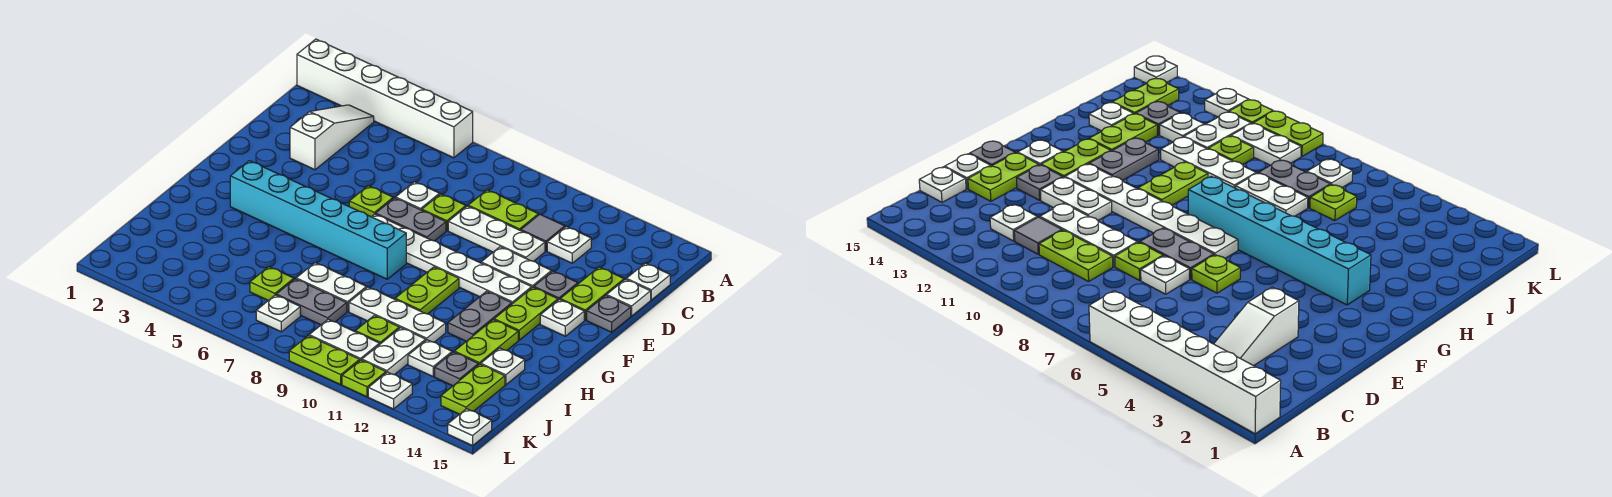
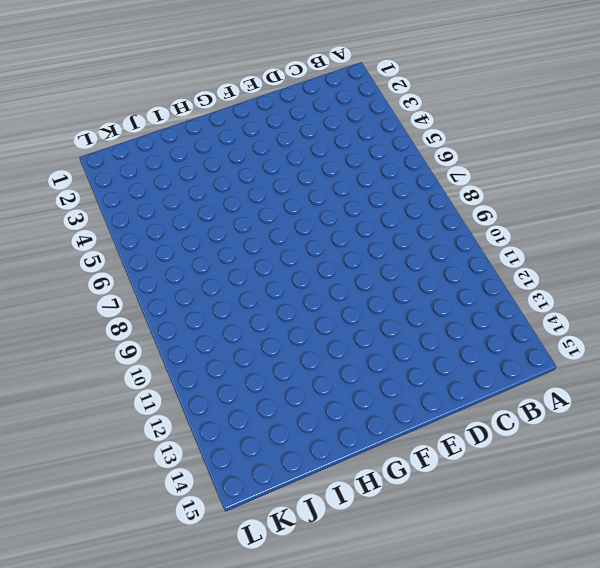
none -> white brick A1:A6 level 1
none -> white slope B3:D3 level 1 top D
none -> lime plate C9:C10 level 1
none -> grey tile C11 level 1

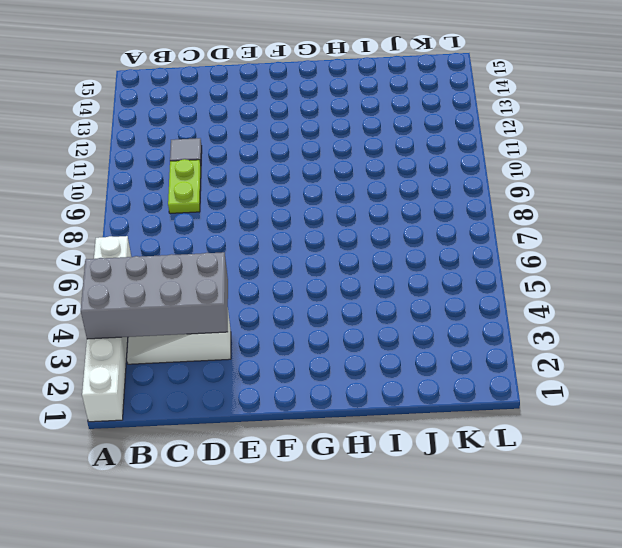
grey brick A3:D4 level 2 -> none
none -> white plate C12 level 1
none -> white plate C15 level 1
none -> white plate D7 level 1
none -> lime plate D8 level 1

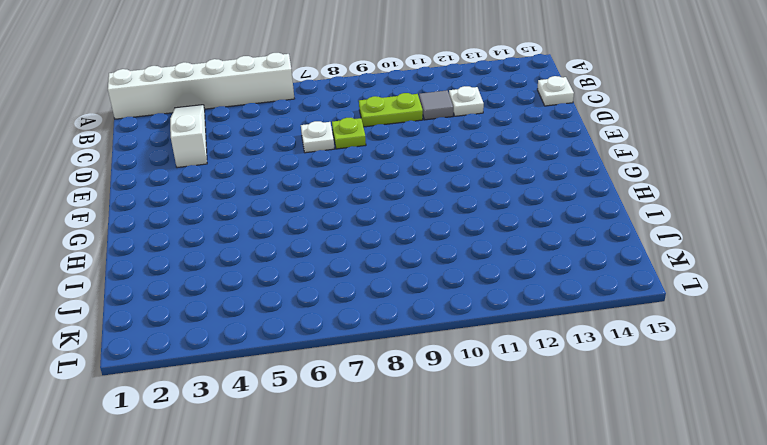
none -> white plate D9:D11 level 1
none -> lime plate D14:E14 level 1
none -> white plate D15 level 1
none -> lime plate E6 level 1

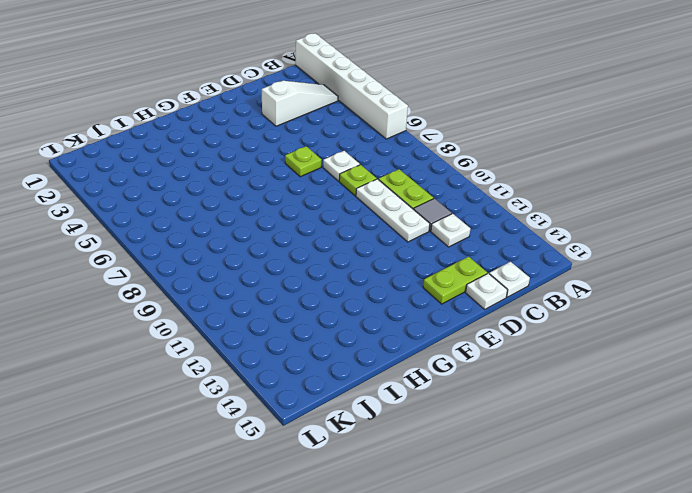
none -> grey plate E7:E8 level 1
none -> white plate E11:E12 level 1
none -> grey plate E13 level 1
none -> grey plate E15 level 1

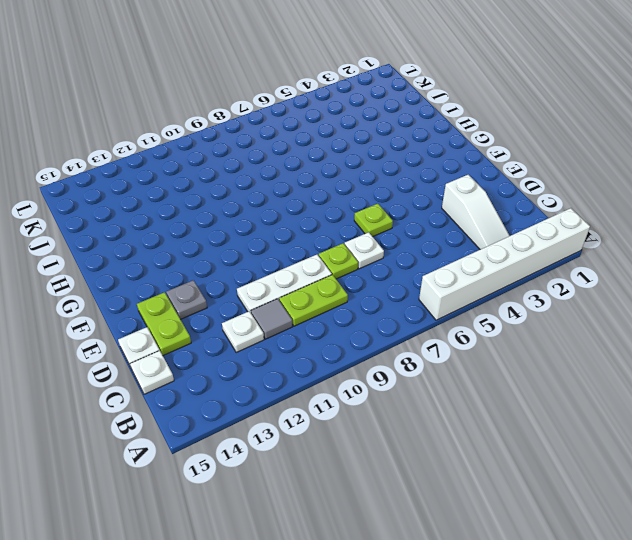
none -> grey plate E7:E8 level 1
none -> white plate E11:E12 level 1
none -> grey plate E15 level 1
none -> white plate F7:F12 level 1

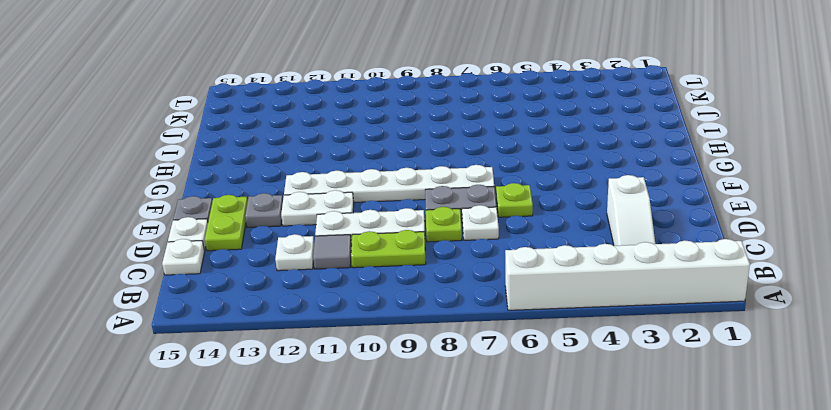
none -> lime plate F13:G13 level 1
none -> white plate F14 level 1
none -> cyan brick G3:G8 level 1
none -> lime plate G10:H10 level 1

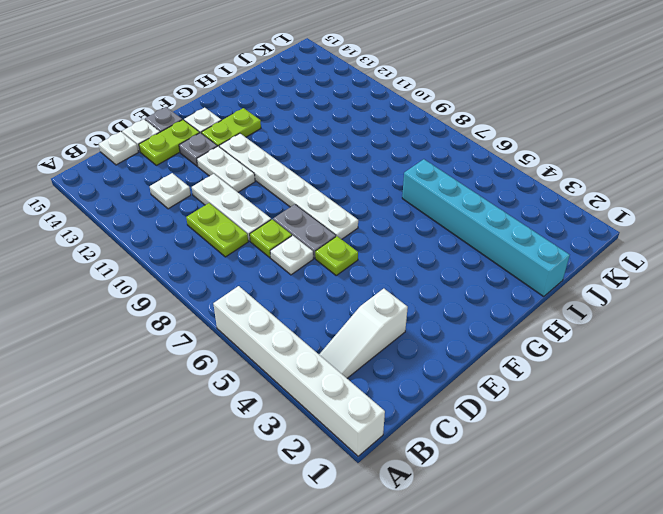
cyan brick I1:I6 level 1 -> cyan brick G3:G8 level 1
none -> grey tile C11 level 1
none -> lime plate G10:H10 level 1
none -> grey plate G12:H12 level 1
none -> lime plate H13:I13 level 1

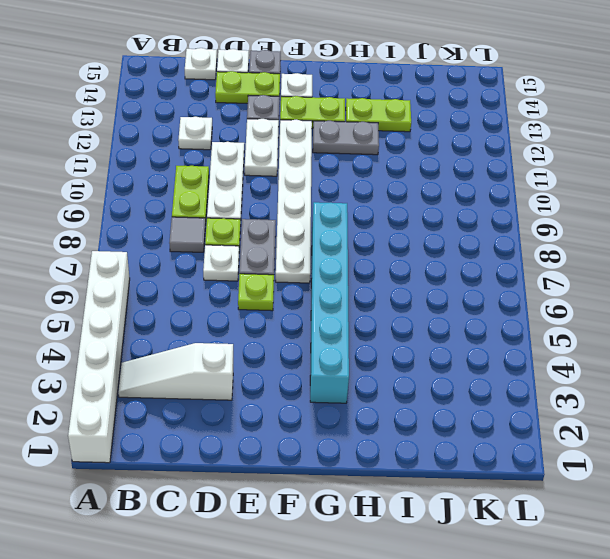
grey tile C8 level 1 -> grey tile C11 level 1
none -> lime plate G10:H10 level 1
none -> white plate I7:I8 level 1
none -> white plate I9:I11 level 1
none -> white plate I14 level 1

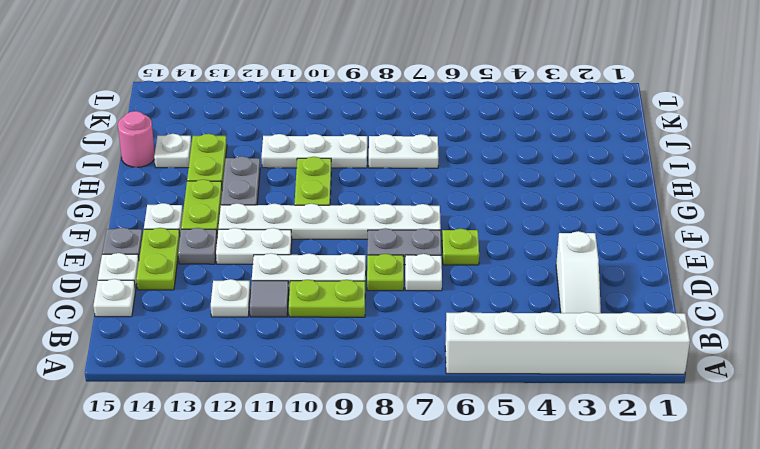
pink round brick I15 level 1 -> none
none -> cyan brick G3:G8 level 1
none -> lime plate J6 level 1
none -> grey plate J7:J8 level 1
none -> lime plate J10 level 1

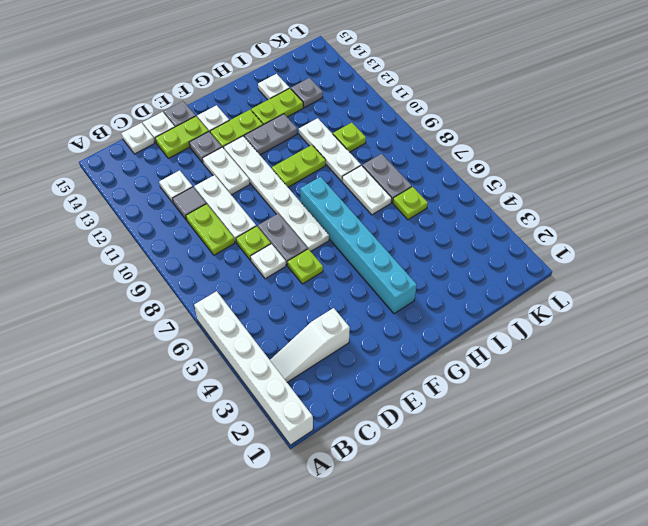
none -> white plate J11:K11 level 1
none -> white plate J12 level 1
none -> lime plate J14:K14 level 1
none -> white plate K7 level 1

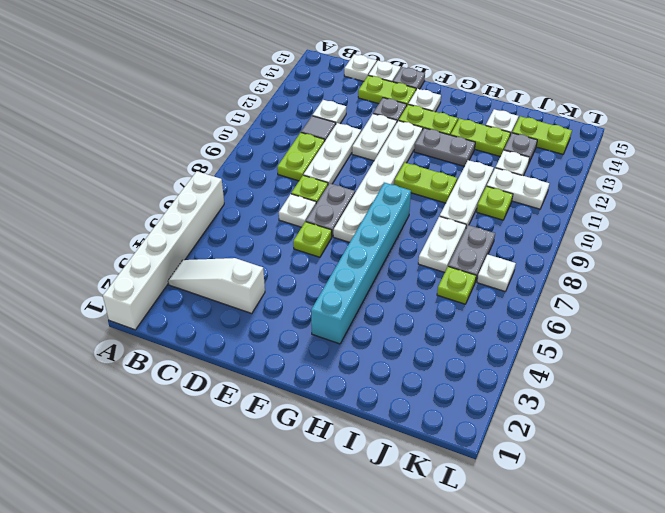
none -> white plate K9:K10 level 1
none -> lime plate L9:L10 level 1
none -> lime plate L11 level 1
none -> white plate L12 level 1

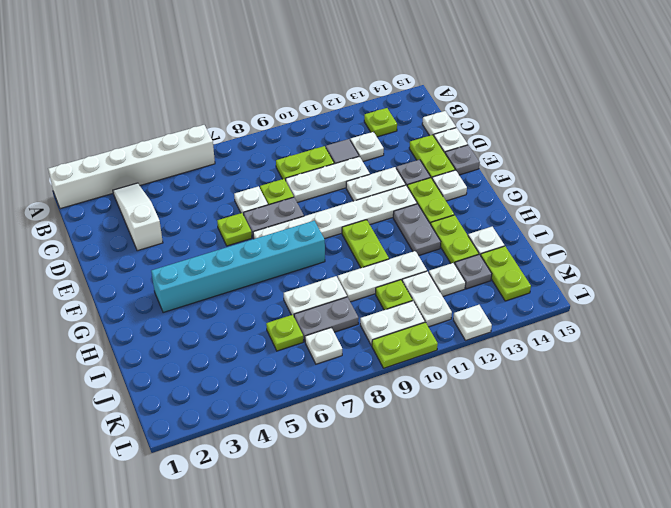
lime plate B13 level 1 -> lime plate L11 level 1
none -> white plate L15 level 1

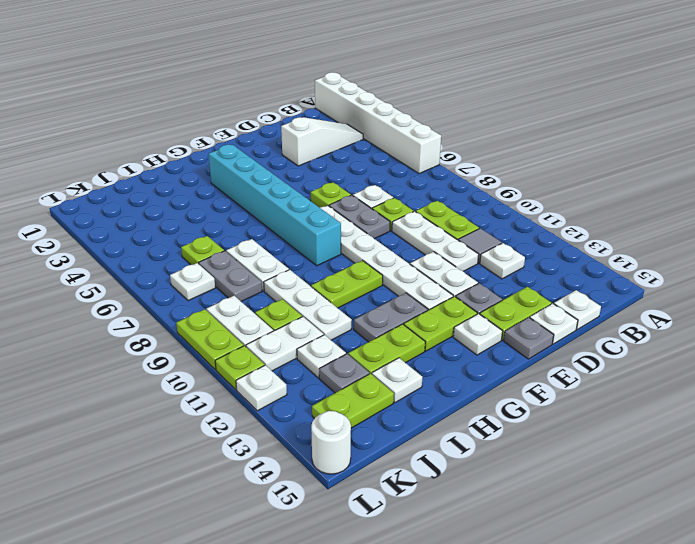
white round brick L15 level 1 -> white plate L15 level 1

